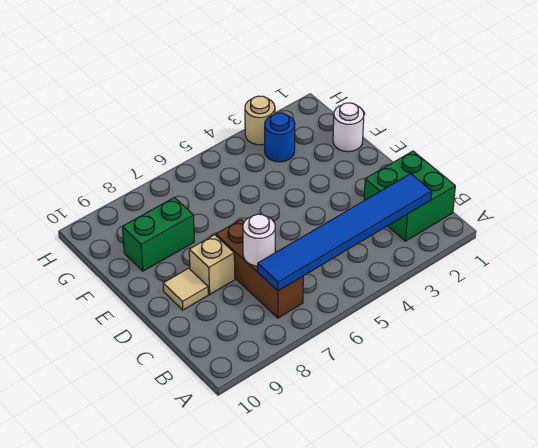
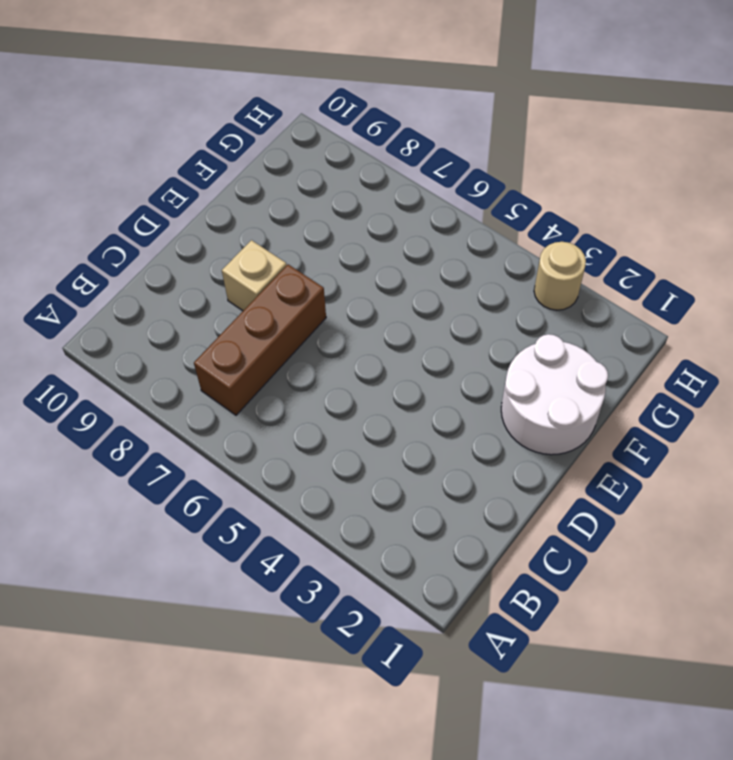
white round brick E1:F2 level 1 -> white round brick F1 level 1
none -> green brick B1:C2 level 1
none -> tan tile D9 level 1

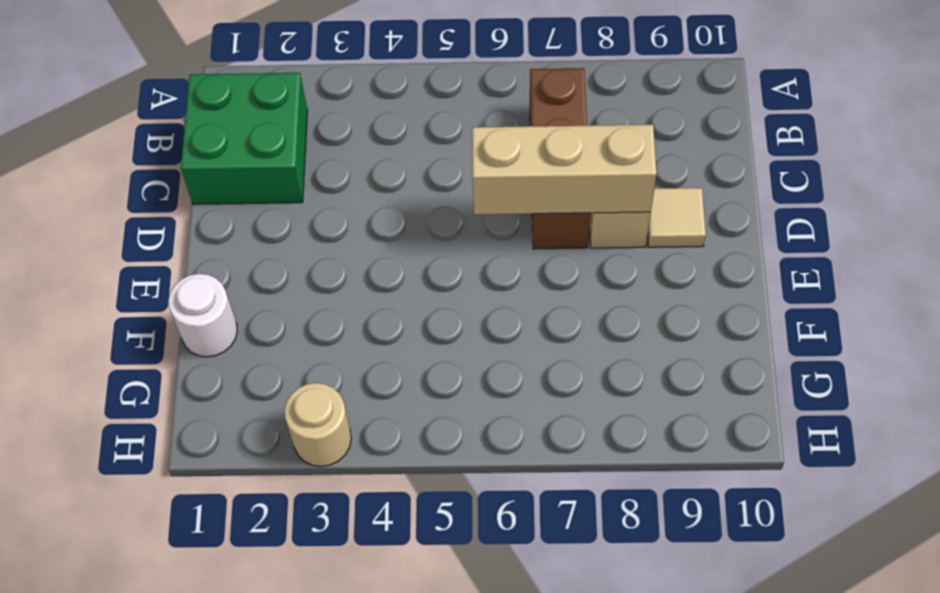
tan brick D6:D8 level 2 -> none
none -> green brick F8:F9 level 1
none -> blue round brick G3 level 1

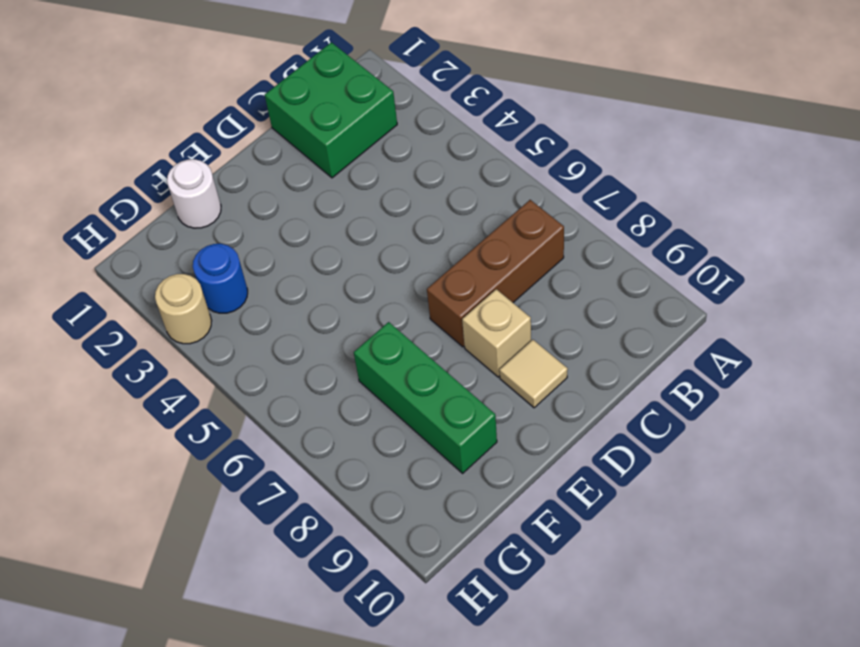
green brick F7:F9 level 1 -> green brick F8:F9 level 1
none -> blue tile B2:B7 level 2
none -> white round brick C7 level 2

